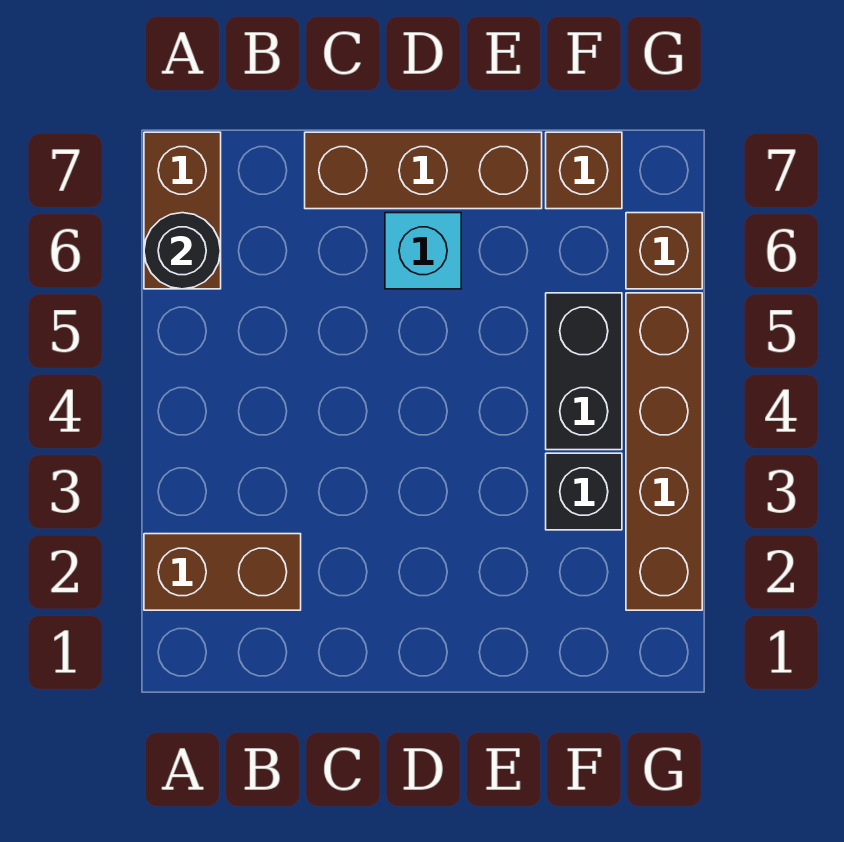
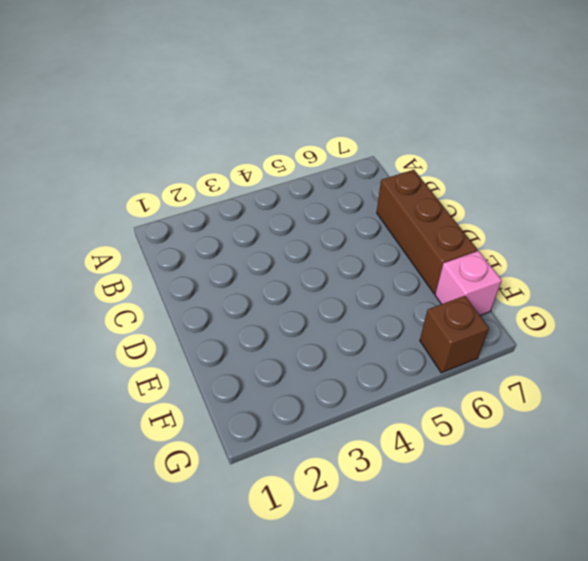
pink brick F7 level 1 -> brown brick F7 level 1
none -> brown brick A2:B2 level 1
none -> brown brick A6:A7 level 1

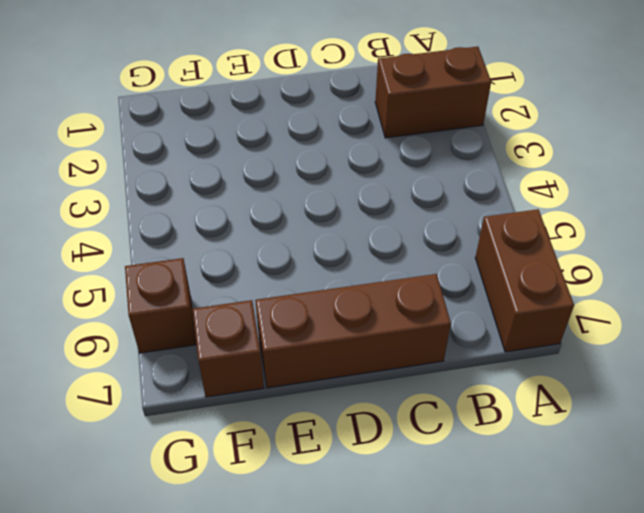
none -> cyan brick D6 level 1
none -> black brick F3 level 1

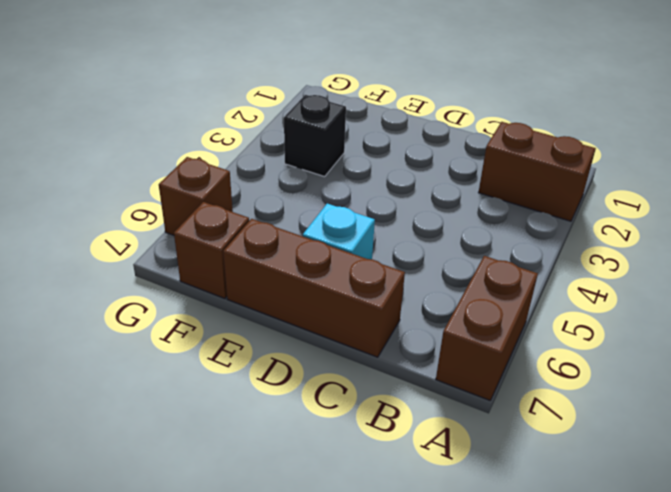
none -> black brick F4:F5 level 1
none -> brown brick G2:G5 level 1

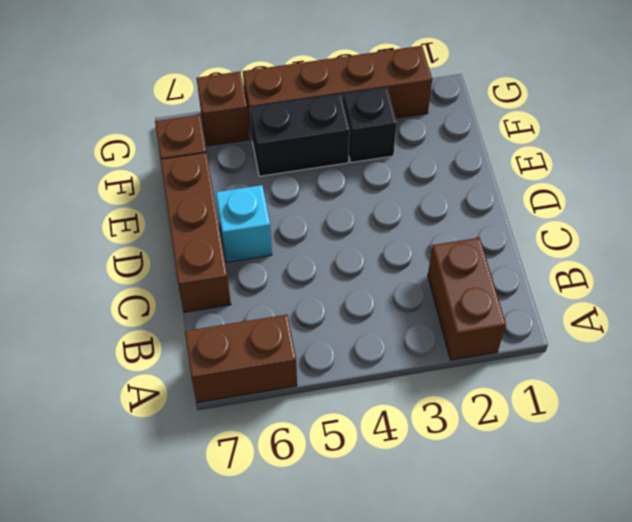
none -> black round brick A6 level 2

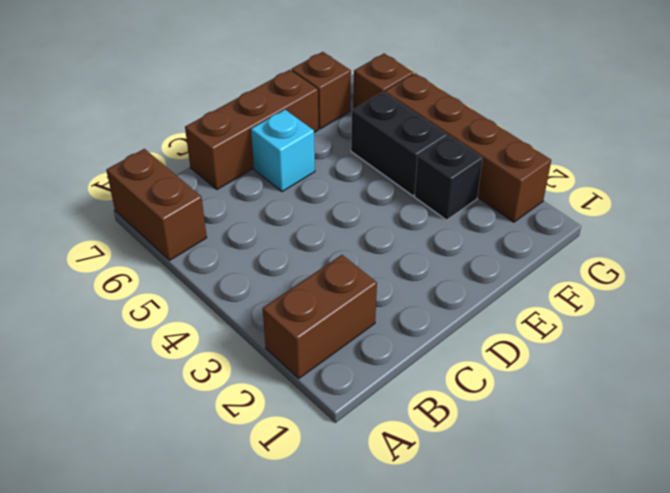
none -> black round brick A6 level 2

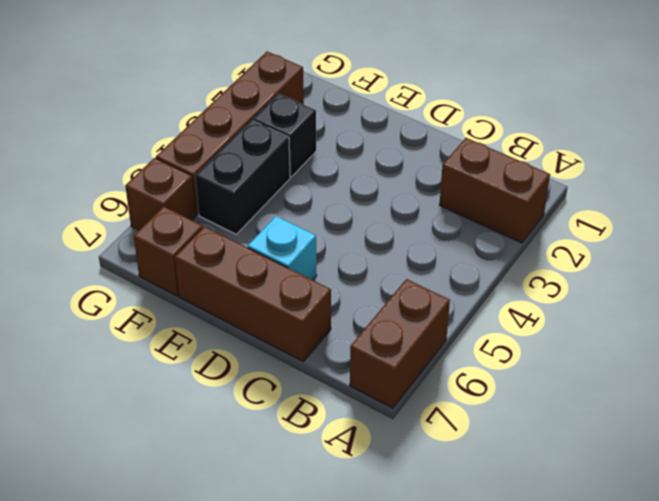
none -> black round brick A6 level 2

